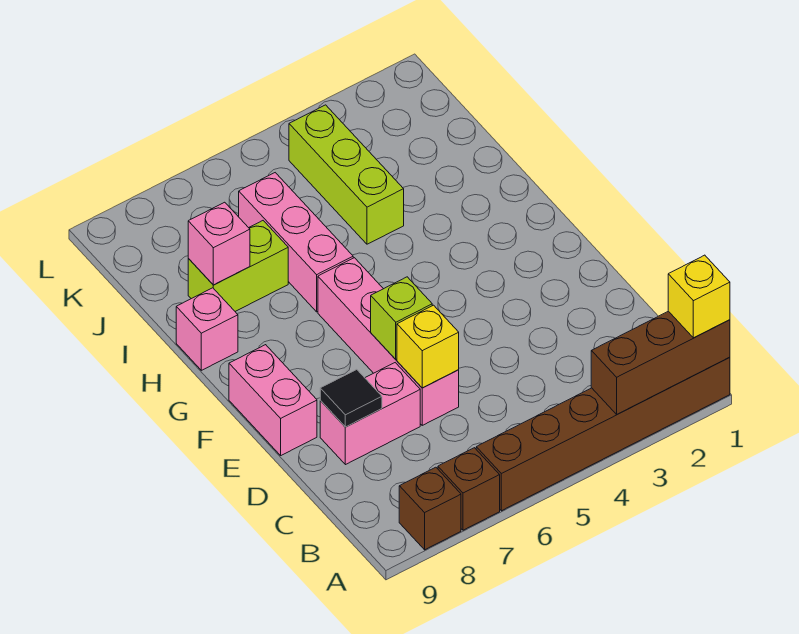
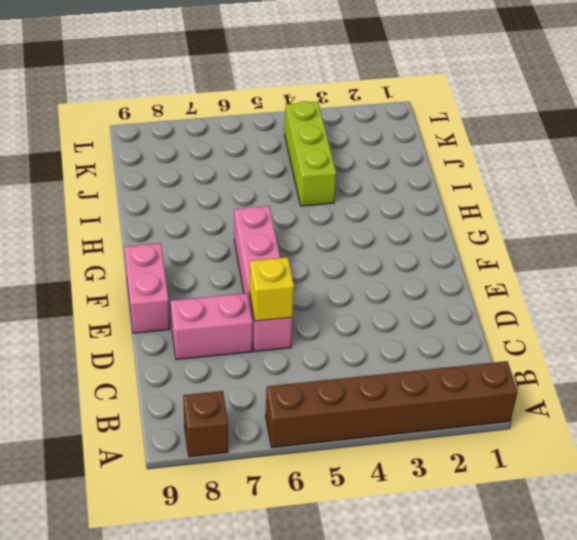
none -> brown brick A7 level 1
none -> pink brick H6:J6 level 1
none -> pink brick H9 level 1

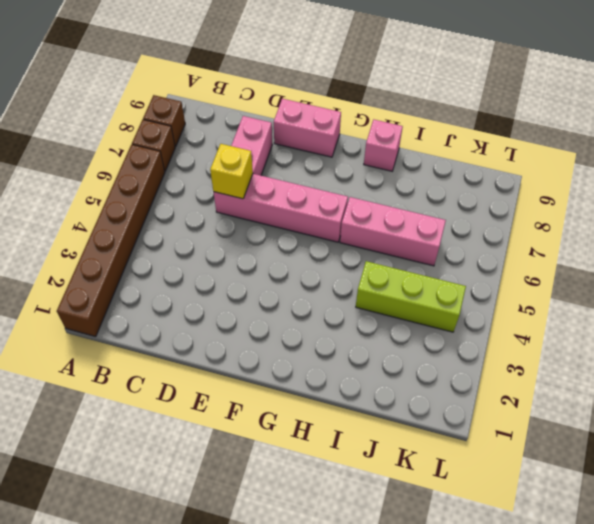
none -> lime brick I7:I8 level 1
none -> brown brick A1:A3 level 2
none -> black tile D8 level 2

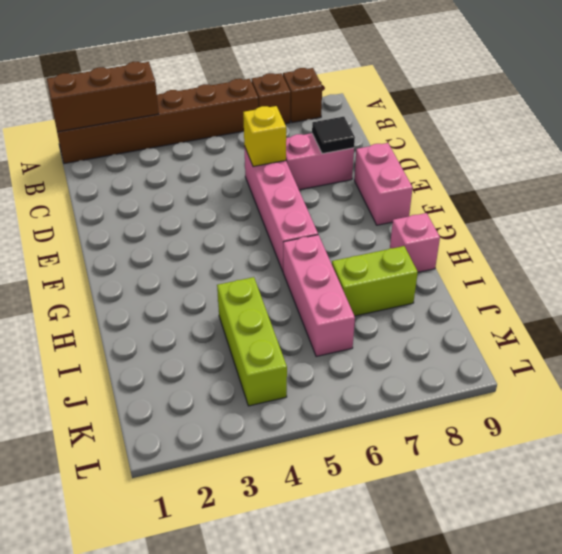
none -> lime brick E6 level 2
none -> pink brick I8 level 2
none -> yellow brick A1 level 3

